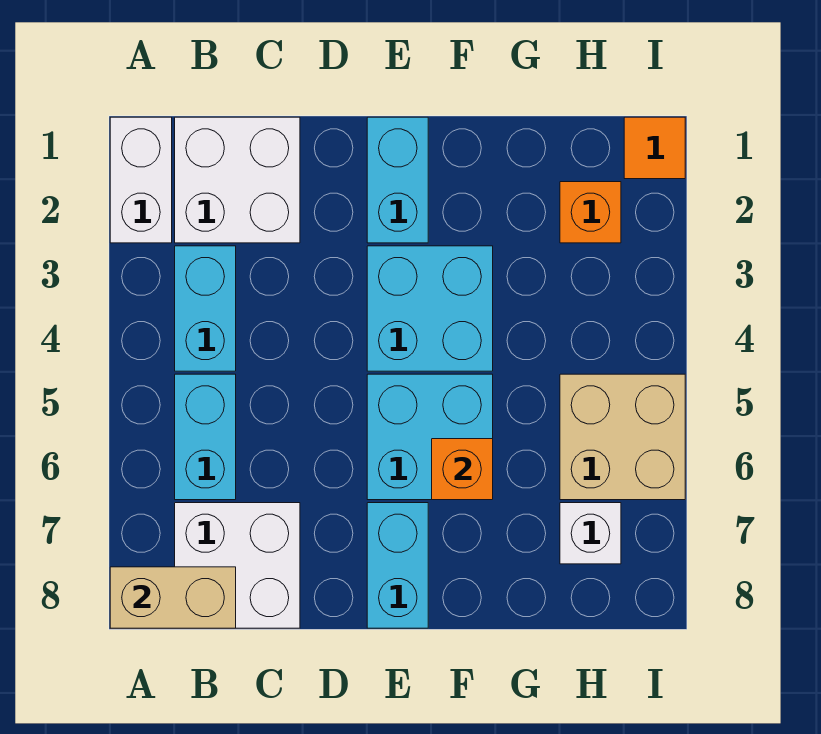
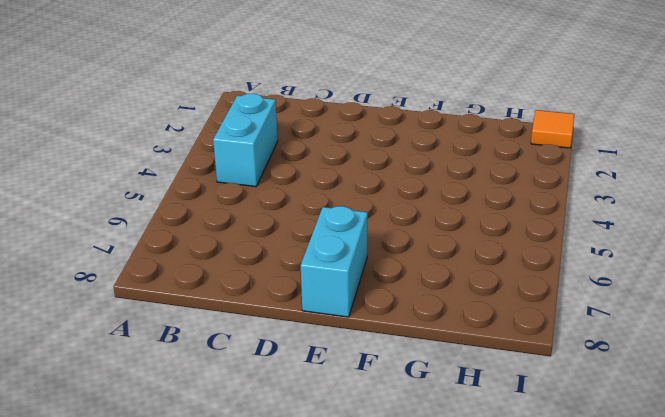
none -> white brick A1:A2 level 1
none -> white brick B1:C2 level 1
none -> cyan brick B5:B6 level 1

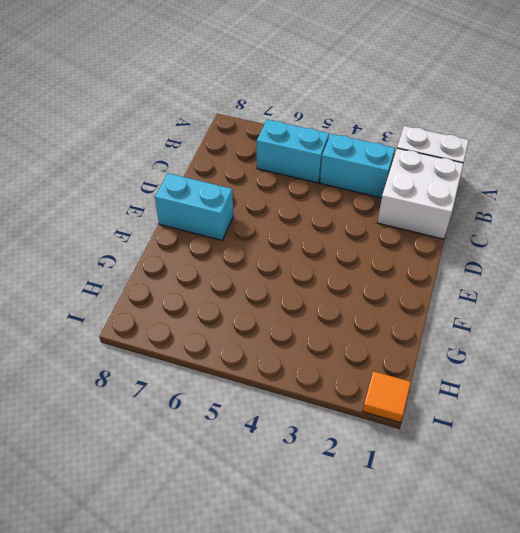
none -> white brick B7:C8 level 1
none -> cyan brick E1:E2 level 1
none -> cyan brick E3:F4 level 1

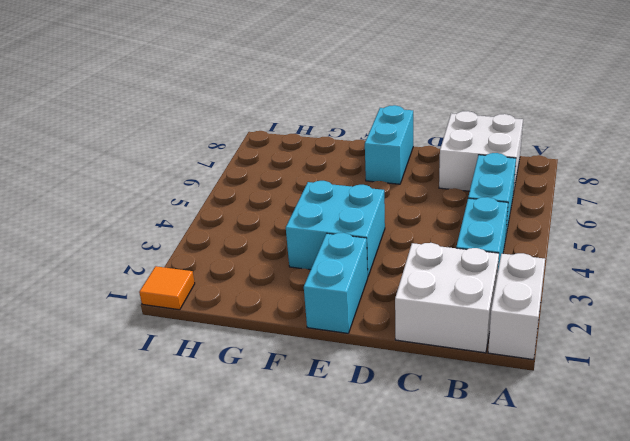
none -> cyan brick E5:F6 level 1
none -> orange brick H2 level 1
none -> tan brick H5:I6 level 1

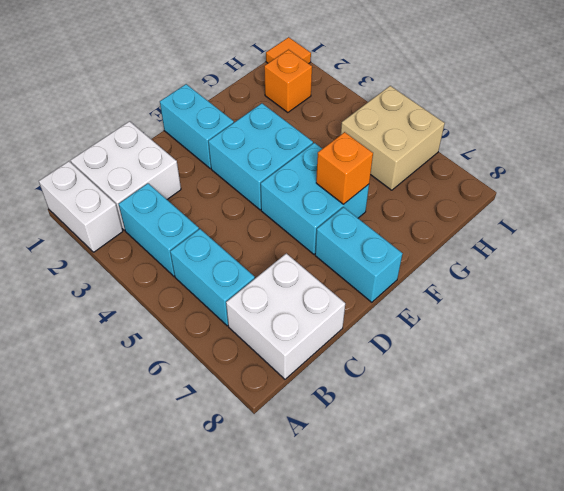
none -> white brick H7 level 1
none -> tan brick A8:B8 level 2

